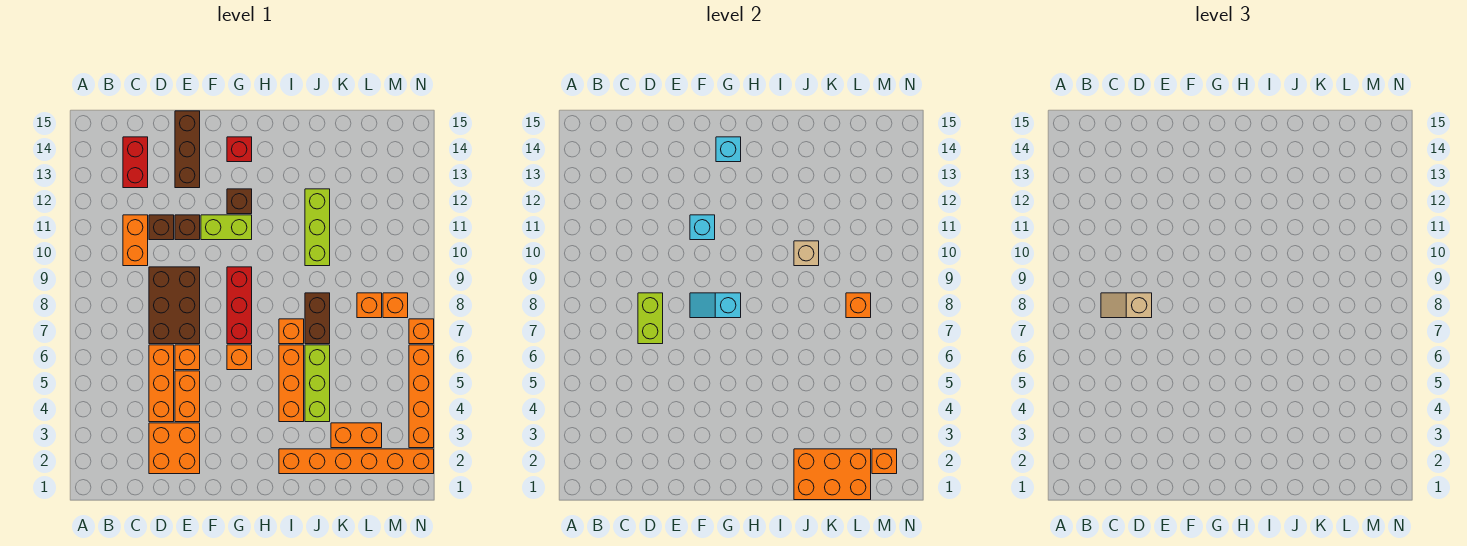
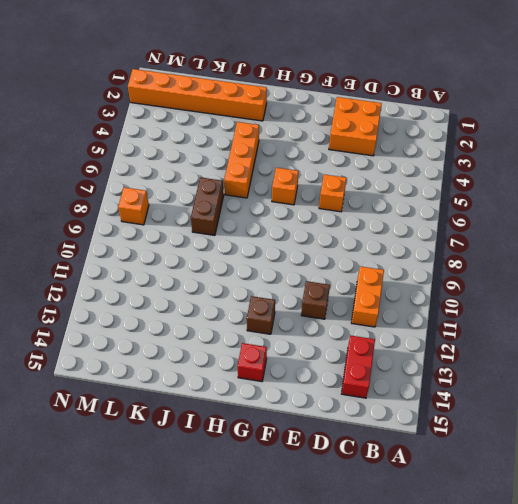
none -> orange brick D4:D6 level 1
none -> brown brick D7:E9 level 1
none -> brown brick D11 level 1
none -> orange brick E4:E5 level 1

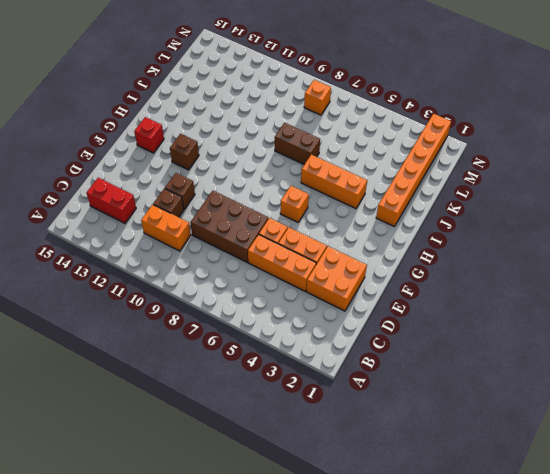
none -> brown brick E13:E15 level 1
none -> lime brick F11:G11 level 1
none -> red brick G7:G9 level 1
none -> orange brick I7 level 1

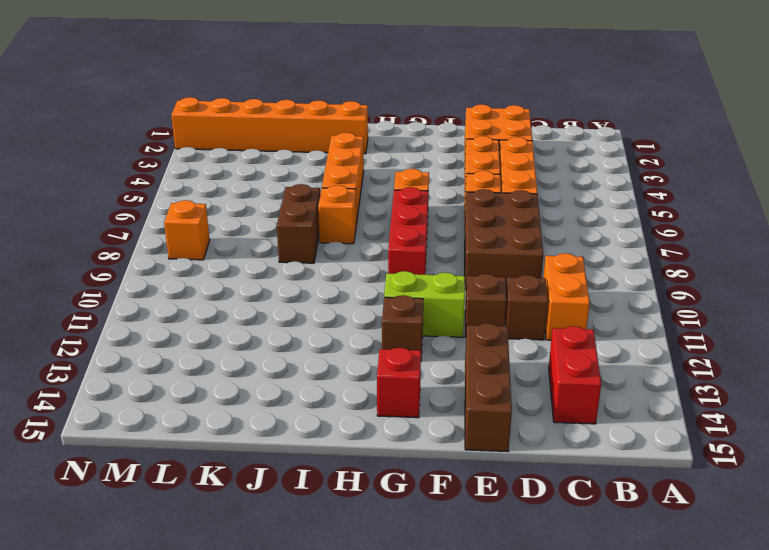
none -> lime brick J4:J6 level 1
none -> lime brick J10:J12 level 1
none -> orange brick K3:L3 level 1
none -> orange brick L8 level 1

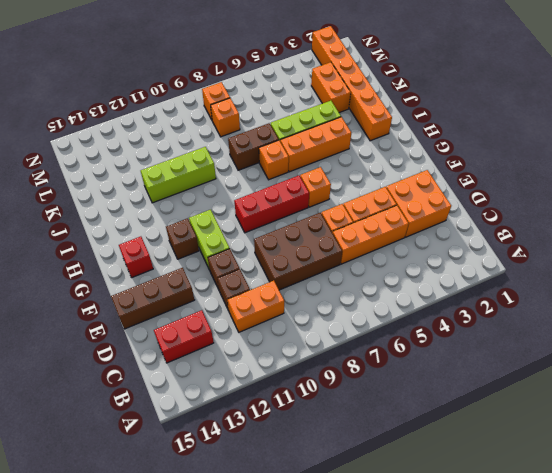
none -> orange brick N3:N6 level 1
none -> orange brick N7 level 1
none -> lime brick D7:D8 level 2
none -> cyan slope F8:G8 level 2 top G

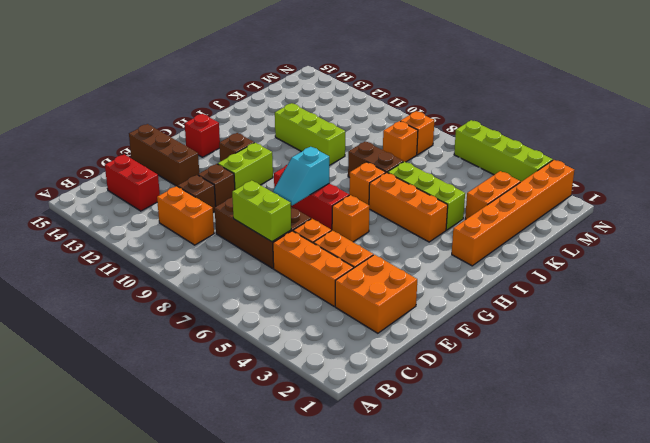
lime brick N3:N6 level 1 -> orange brick N3:N6 level 1
none -> orange brick N7 level 1
none -> cyan brick F11 level 2
none -> cyan brick G14 level 2
none -> orange brick J1:L2 level 2

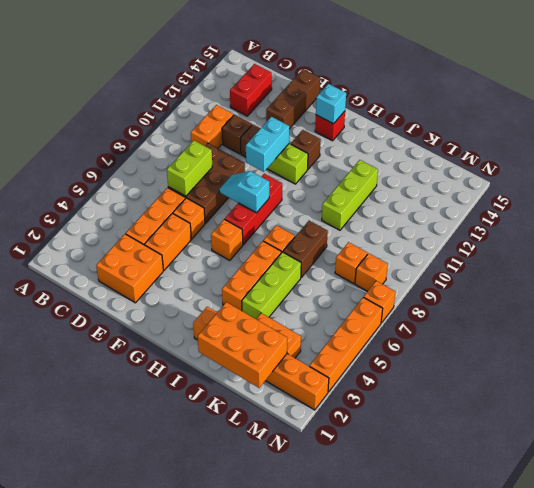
cyan brick F10:F11 level 2 -> cyan brick F11 level 2
none -> tan brick J10 level 2
none -> orange brick L8 level 2
none -> orange brick M2 level 2
none -> tan slope C8:D8 level 3 top D

